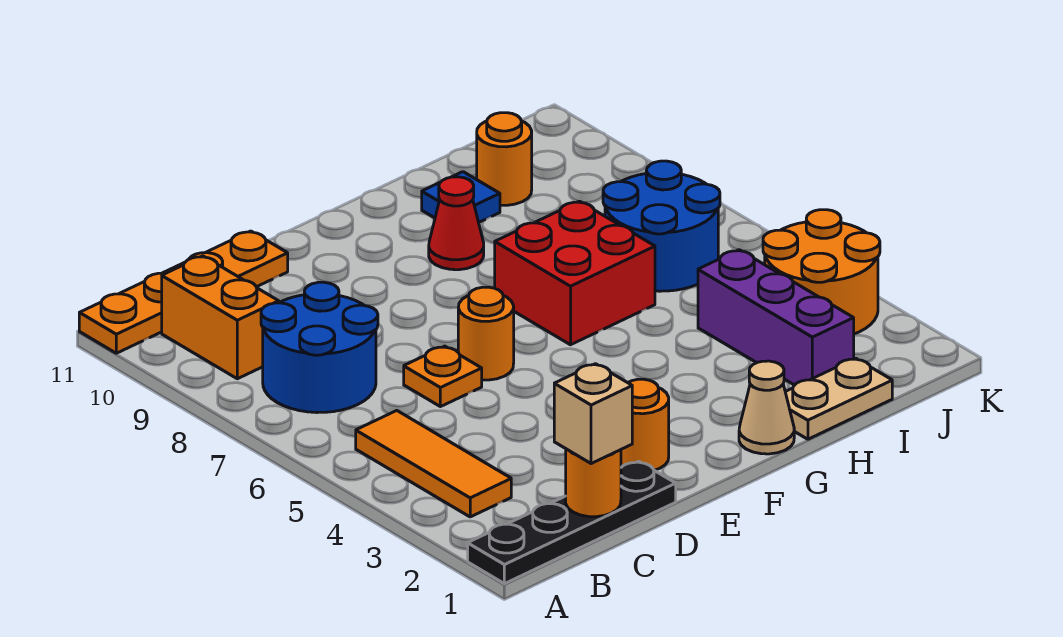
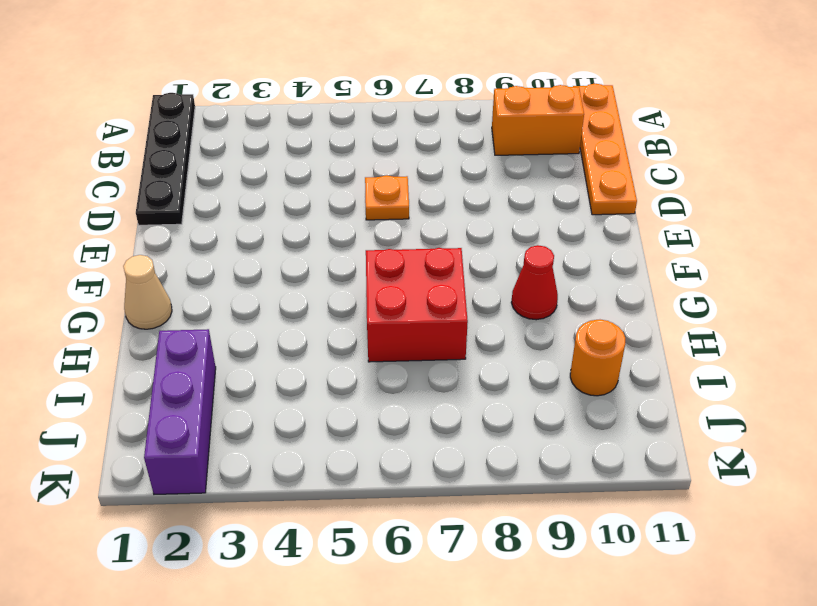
purple brick I2:K2 level 1 -> purple brick I2:I4 level 1
none -> orange tile B3:B5 level 1
none -> blue round brick B7:C8 level 1
none -> orange round brick E2 level 1

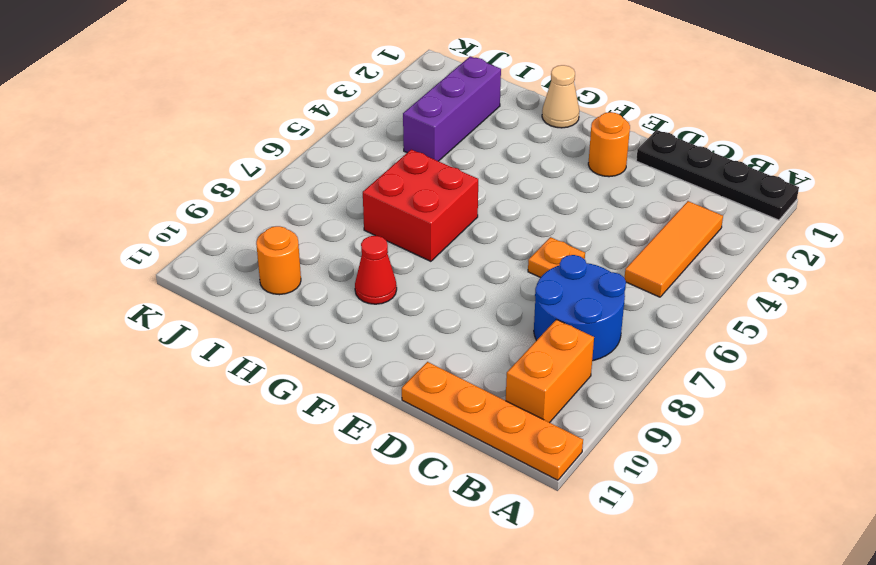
none -> orange round brick E6 level 1
none -> tan plate H1:I1 level 1
none -> blue tile H10 level 1

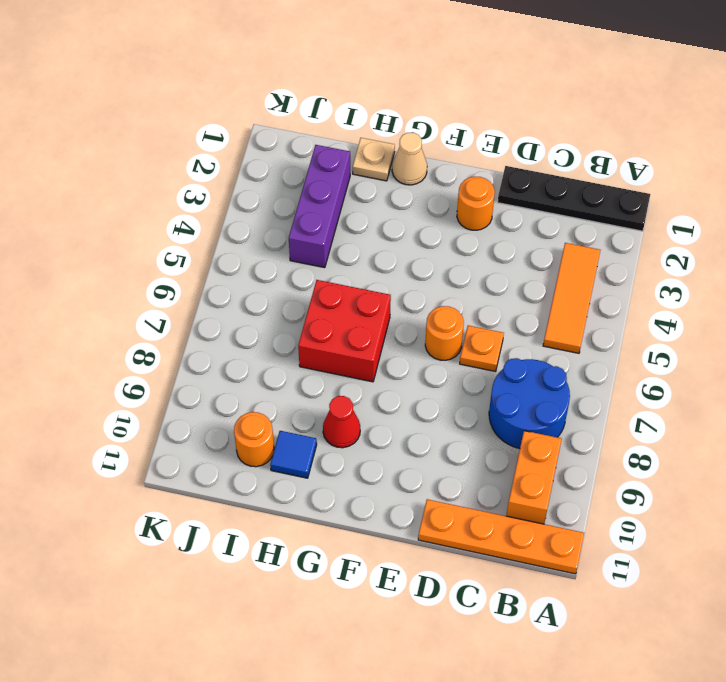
tan plate H1 level 1 -> tan plate H1:I1 level 1
none -> blue round brick I6:J7 level 1
none -> orange round brick J3:K4 level 1
none -> orange round brick C1 level 2

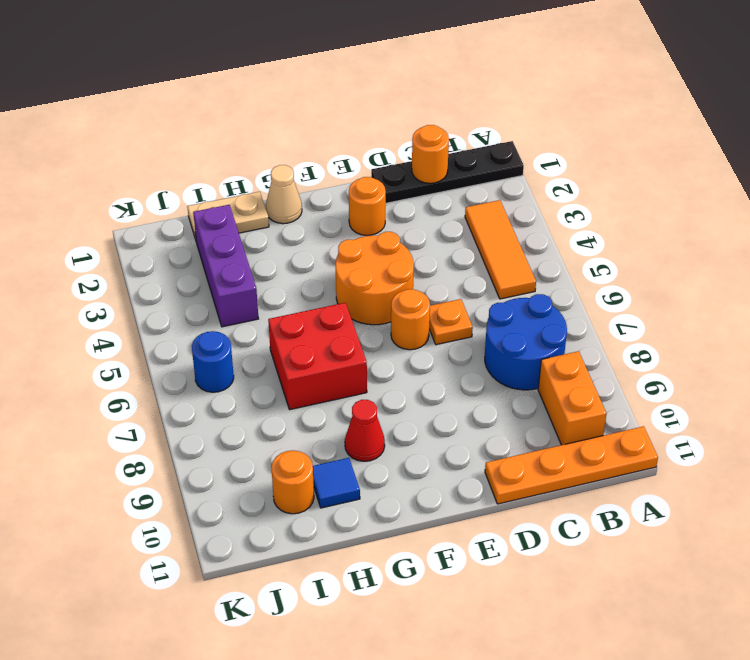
orange round brick E4:F5 level 1 -> orange round brick J3:K4 level 1
blue round brick J6 level 1 -> blue round brick I6:J7 level 1
none -> tan brick C1 level 3

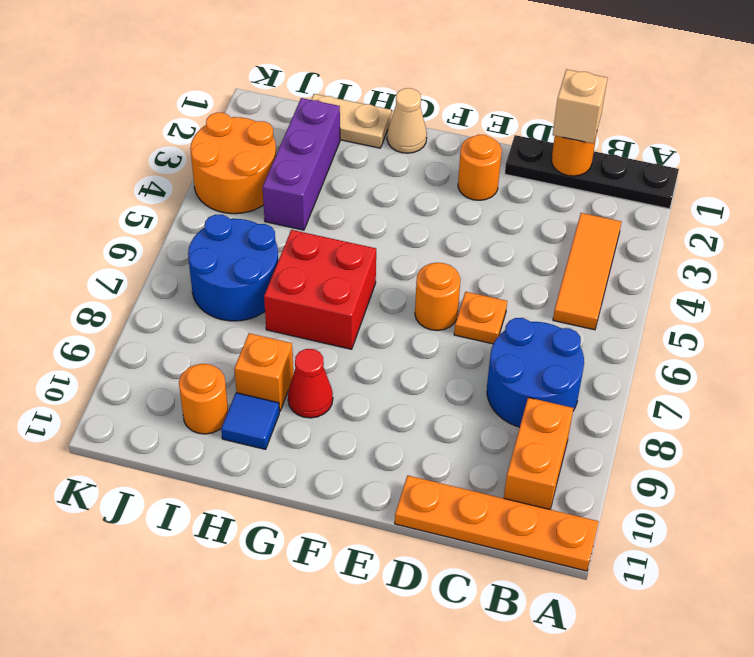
orange brick H9 level 1 -> none

